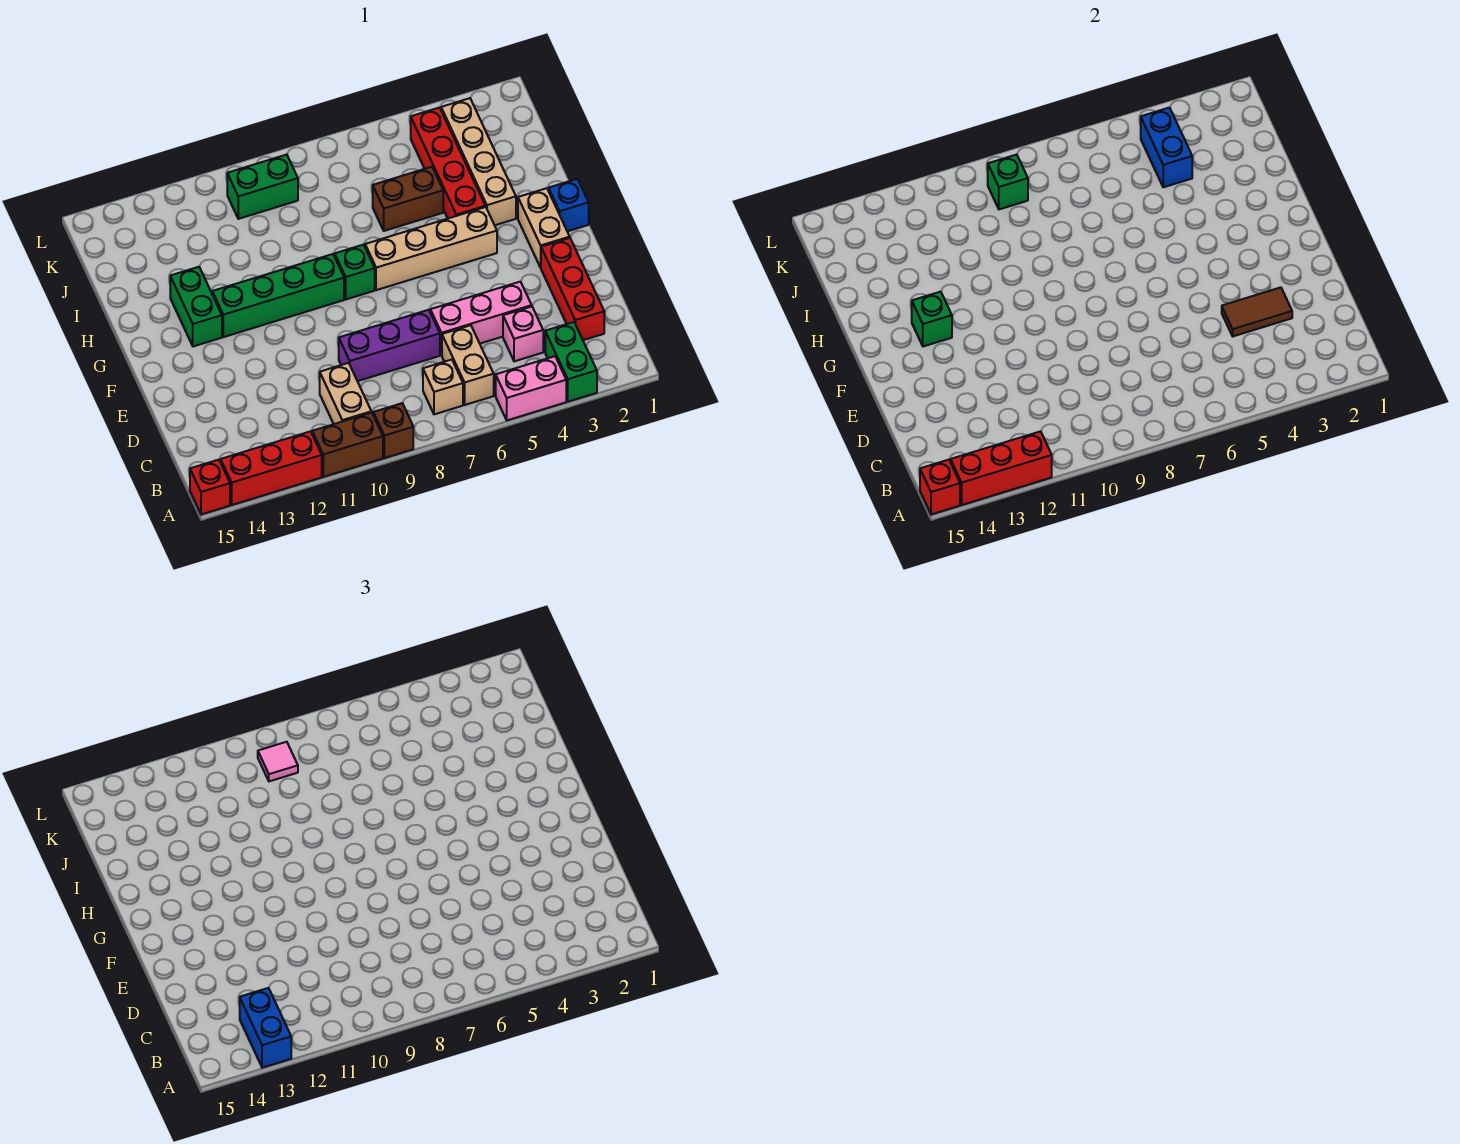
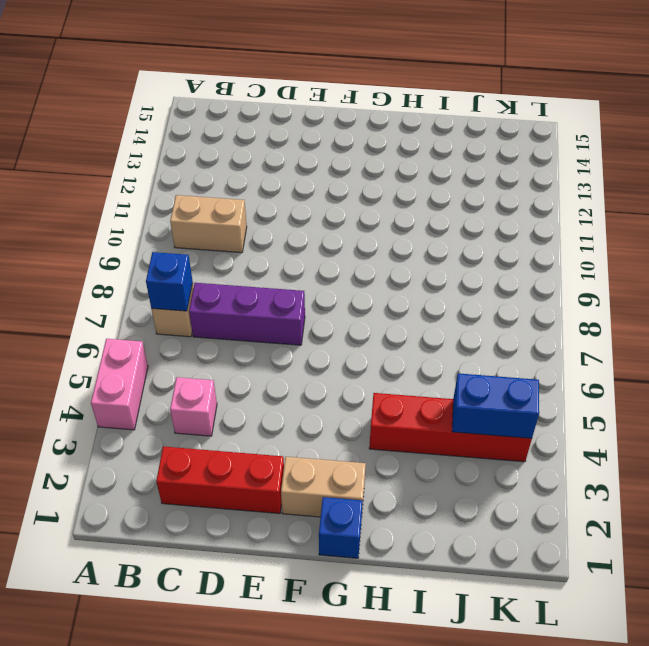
blue brick B7 level 2 -> none
purple brick C7:E7 level 1 -> purple brick D7:D9 level 1
none -> green brick A3:B3 level 1
none -> brown brick A9 level 1
none -> brown brick A10:A11 level 1
none -> red brick A12:A14 level 1

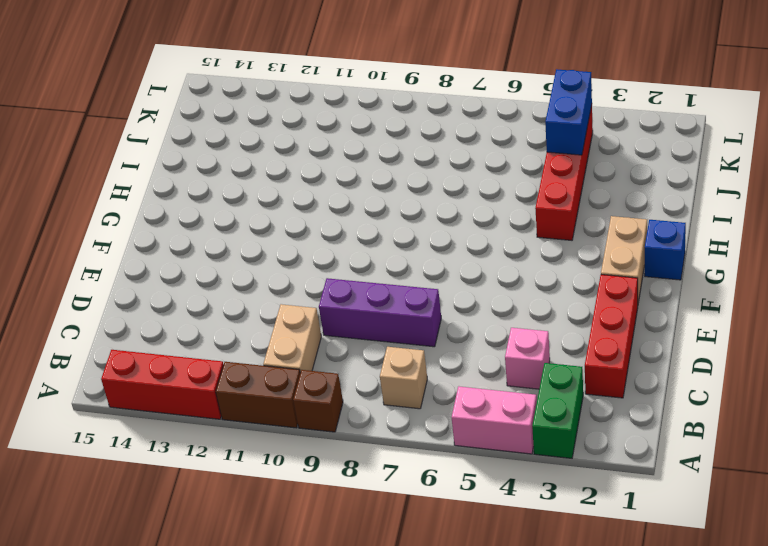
none -> red brick A15 level 1
none -> tan brick B6:C6 level 1
none -> pink brick D4:D6 level 1
none -> tan brick G4:G7 level 1

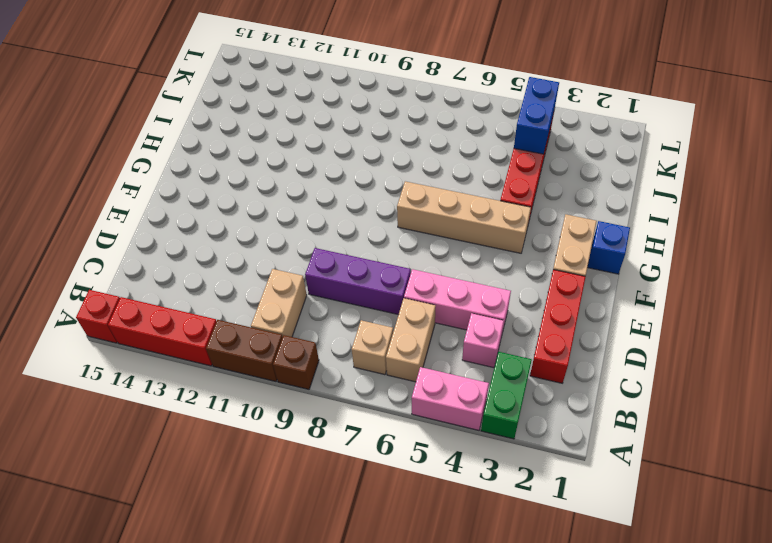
none -> green brick G8 level 1
none -> green brick G9:G12 level 1
none -> green brick G13:H13 level 1
none -> tan brick H3:K3 level 1

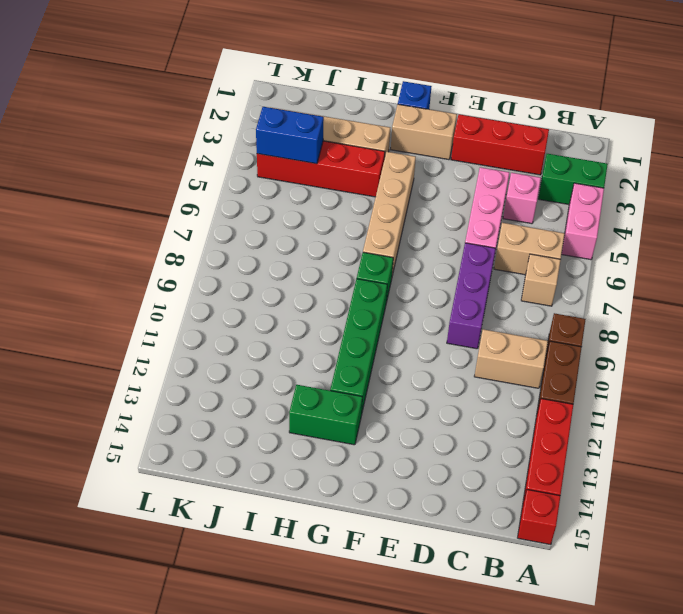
none -> brown brick I5:I6 level 1
none -> green brick K9:K10 level 1
none -> red brick A12:A14 level 2
none -> red brick A15 level 2

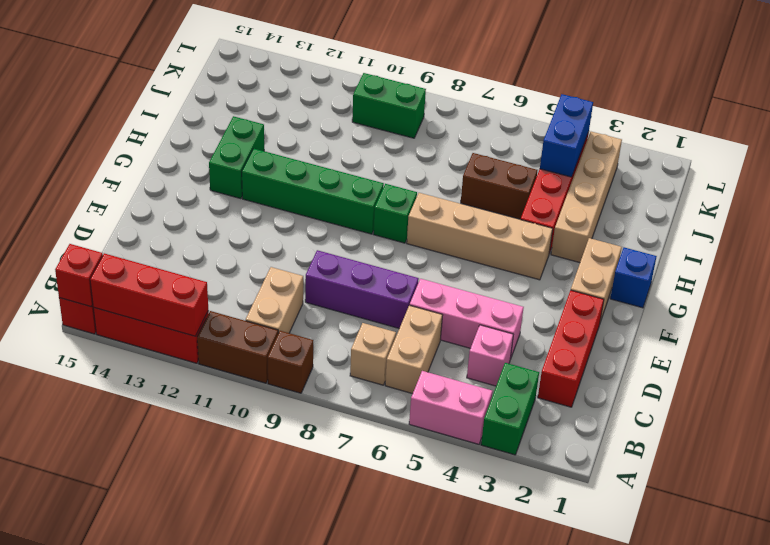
none -> brown tile D3:D4 level 2
none -> green brick G13 level 2
none -> green brick K9 level 2
none -> blue brick A13:B13 level 3

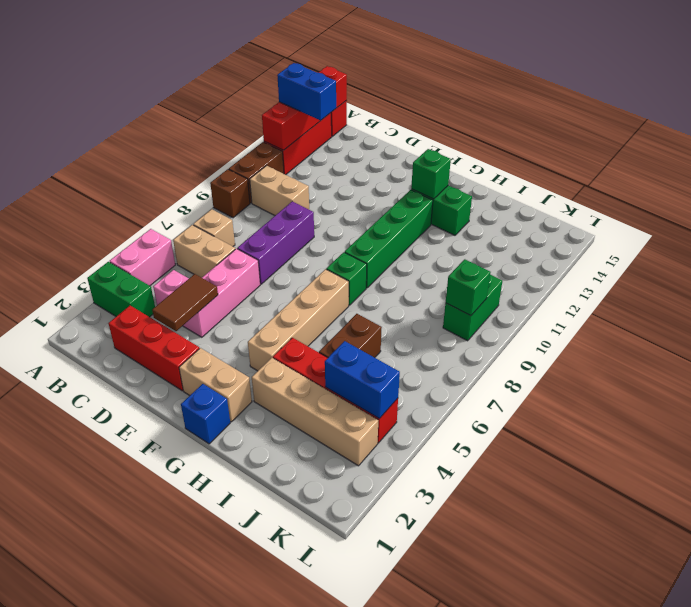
none -> pink tile K9 level 3

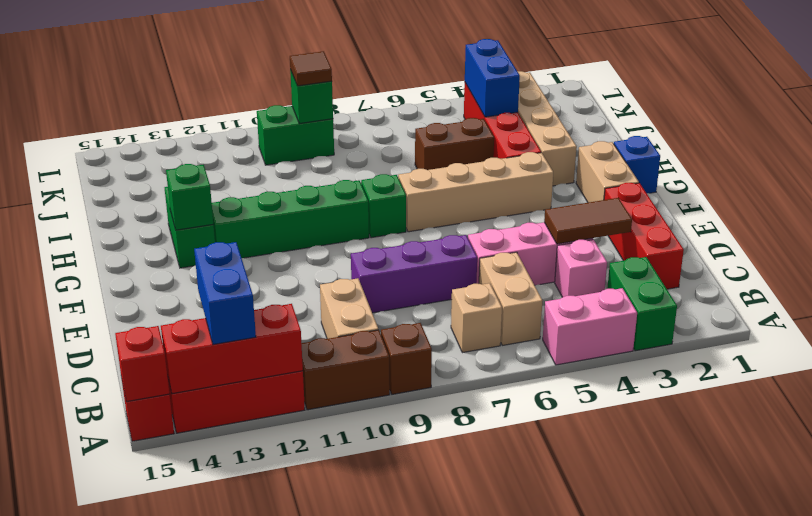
brown tile K9 level 3 -> pink tile K9 level 3

